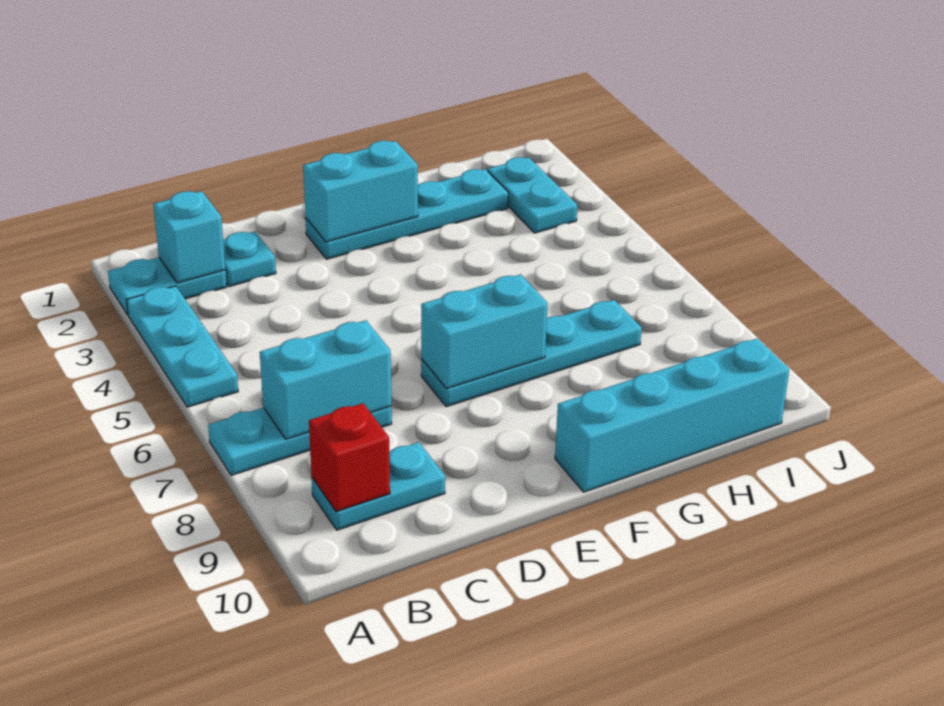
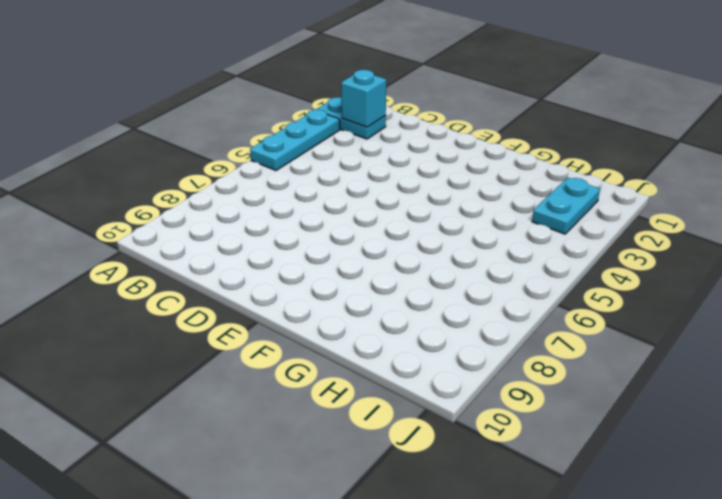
none -> cyan plate A7:C7 level 1
none -> cyan plate B9:C9 level 1
none -> cyan plate C2 level 1

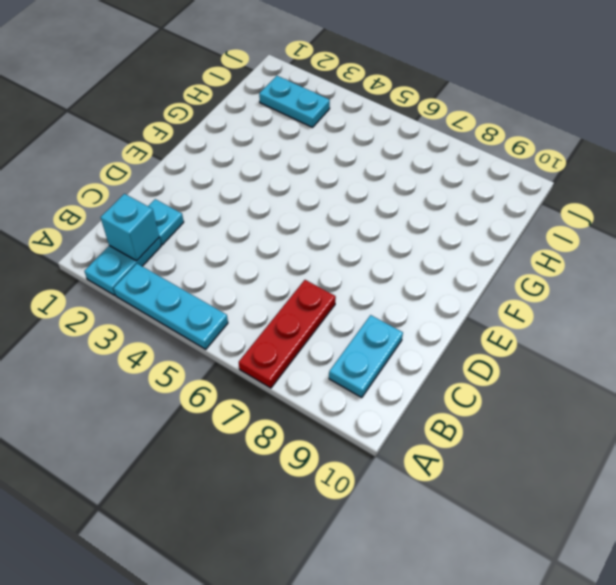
red plate A7:C7 level 1 -> cyan plate A7:C7 level 1
none -> cyan plate E2:H2 level 1
none -> cyan plate E7:H7 level 1
none -> cyan brick F10:I10 level 1

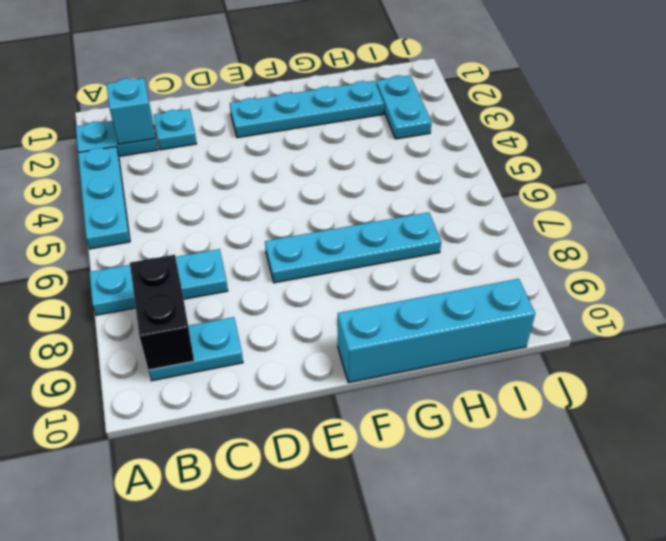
black brick B8:B9 level 2 -> red brick B9 level 2
none -> cyan brick B7:C7 level 2
none -> cyan brick E2:F2 level 2
none -> cyan brick E7:F7 level 2

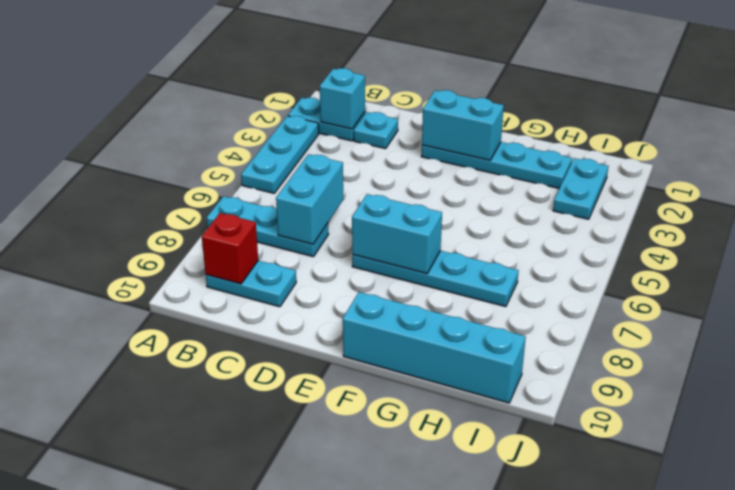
cyan brick C6:C7 level 2 -> cyan brick B7:C7 level 2

